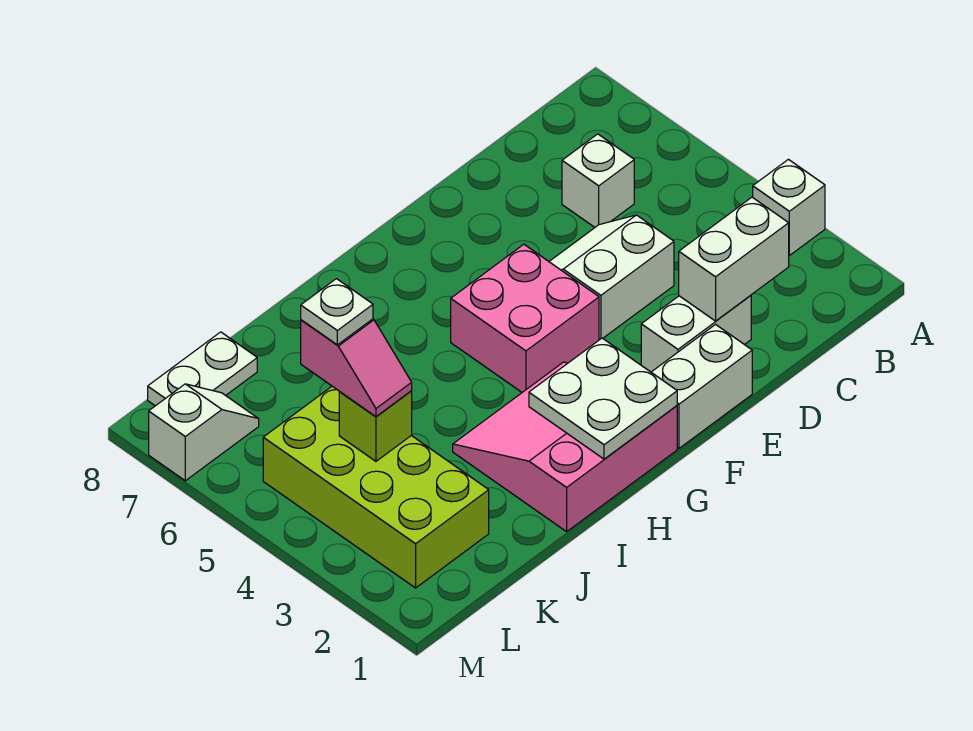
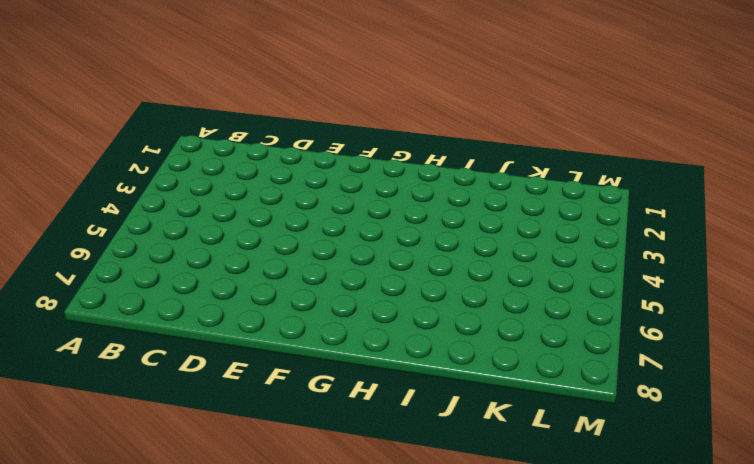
none -> white brick A3 level 1
none -> white brick C6 level 1
none -> white brick D2:E2 level 1

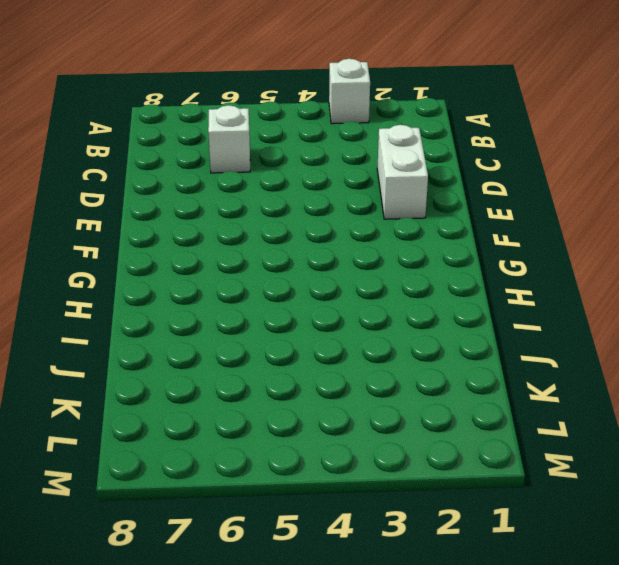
none -> white slope D4:E5 level 1 top 4
none -> white brick E1:F1 level 1
none -> pink brick F4:G5 level 1

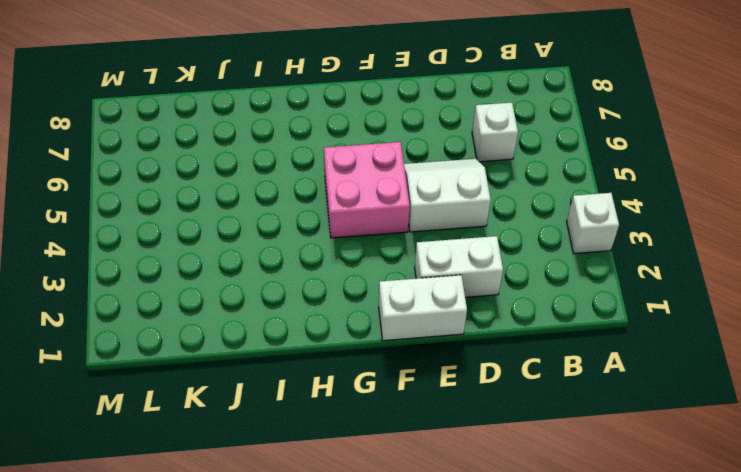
none -> pink slope G1:I3 level 1 top 1
none -> lime brick K2:L5 level 1
none -> white plate K8:L8 level 1

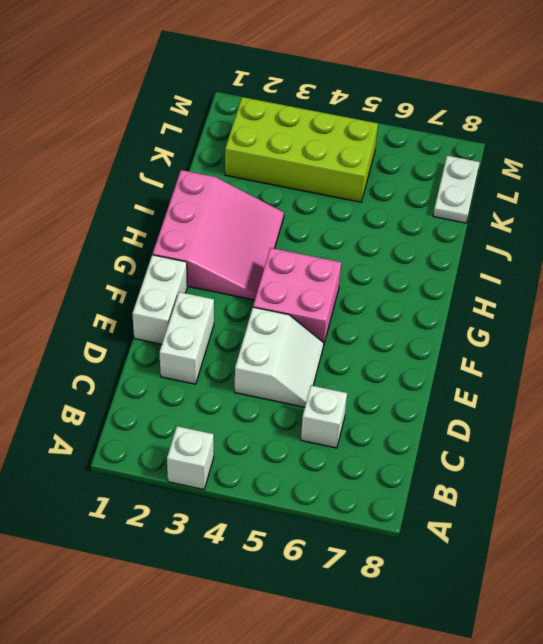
none -> white slope L7:M7 level 1 top M
none -> white brick C2:D2 level 2
none -> white plate G1:H2 level 2

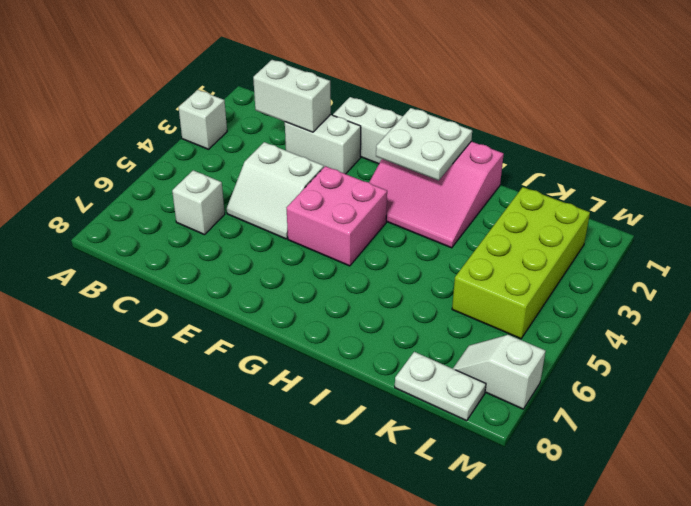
none -> lime brick K4 level 2
none -> pink slope K4:K5 level 3 top 5
none -> white plate K5 level 4

